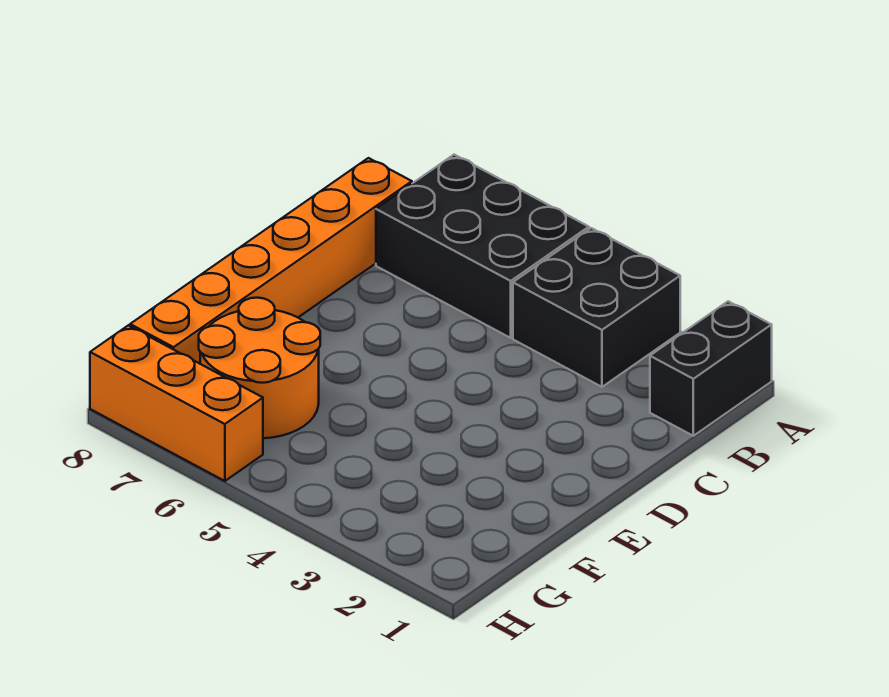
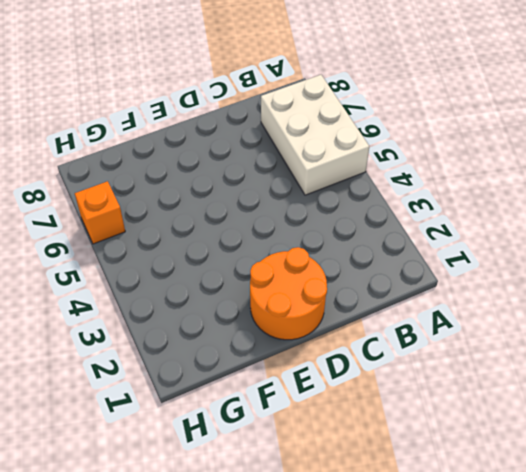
white brick A5:B7 level 1 -> black brick A5:B7 level 1
orange round brick D1:E2 level 1 -> orange round brick F6:G7 level 1
orange brick H6 level 1 -> orange brick H6:H8 level 1
none -> black brick A1:B1 level 1
none -> black brick A3:B4 level 1

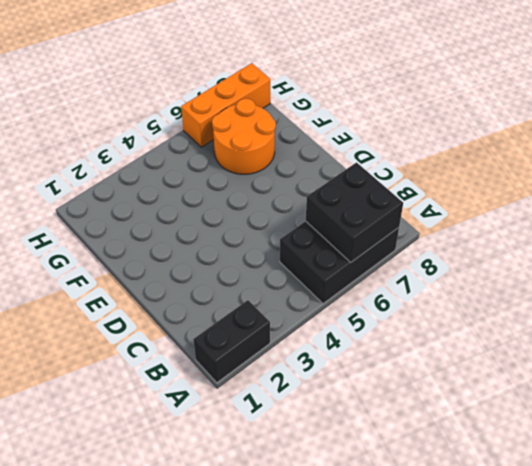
black brick A1:A2 level 1 -> black brick A1:B1 level 1
black brick A6:B7 level 2 -> black brick A3:B4 level 1
none -> orange brick B8:G8 level 1

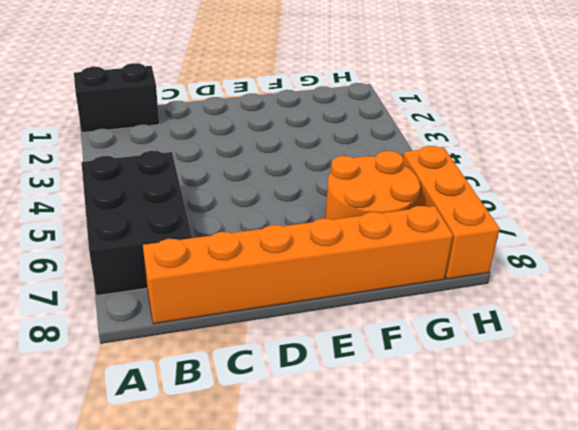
none -> black brick A3:B4 level 1

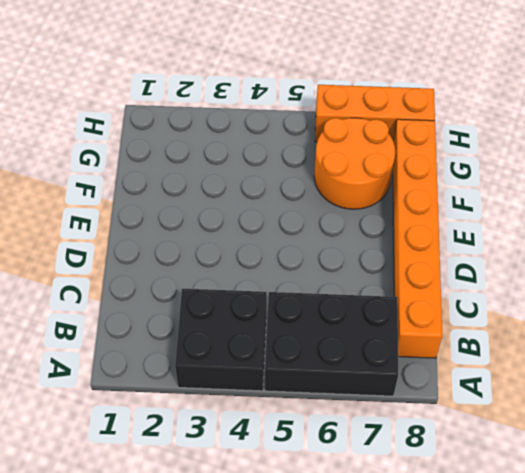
none -> black brick A1:B1 level 1

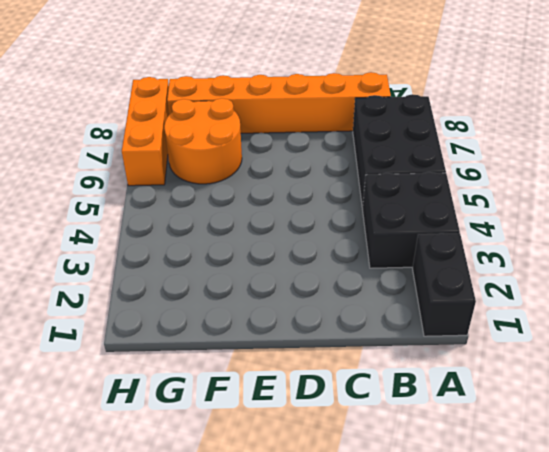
black brick A1:A2 level 1 -> black brick A1:B1 level 1

